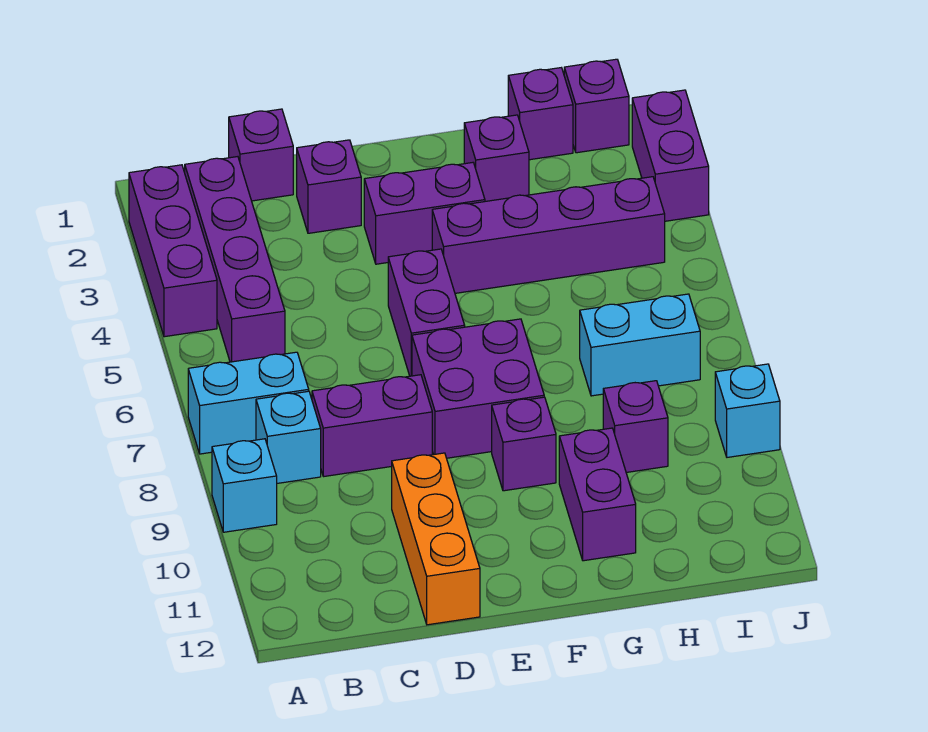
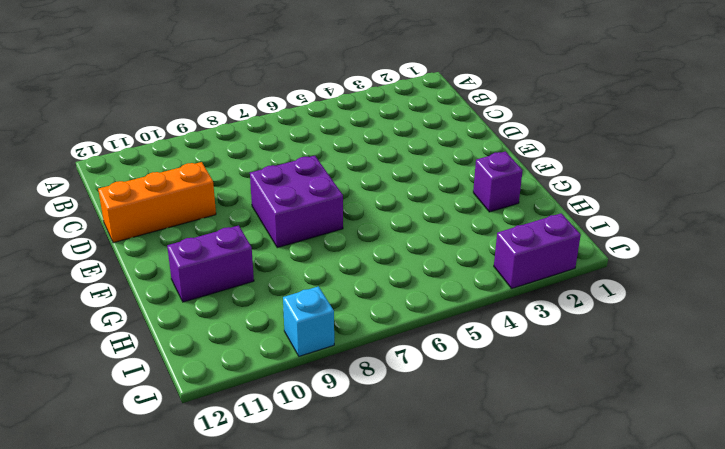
none -> purple brick A2:A4 level 1
none -> cyan brick A7:B7 level 1
none -> cyan brick A9 level 1

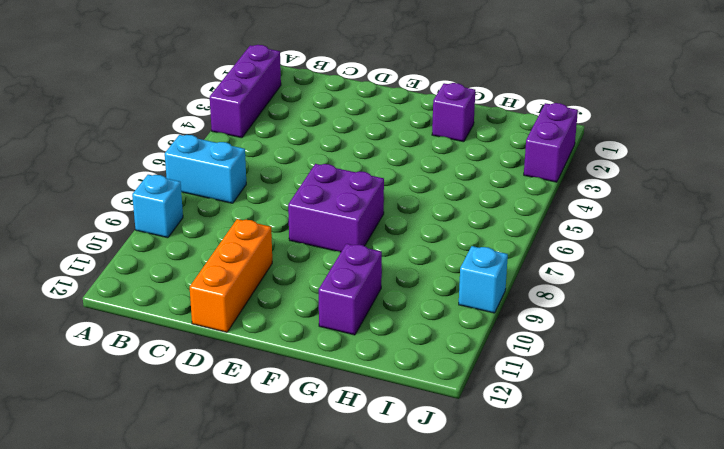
none -> purple brick B2:B5 level 1
none -> cyan brick B8 level 1
none -> purple brick C1 level 1

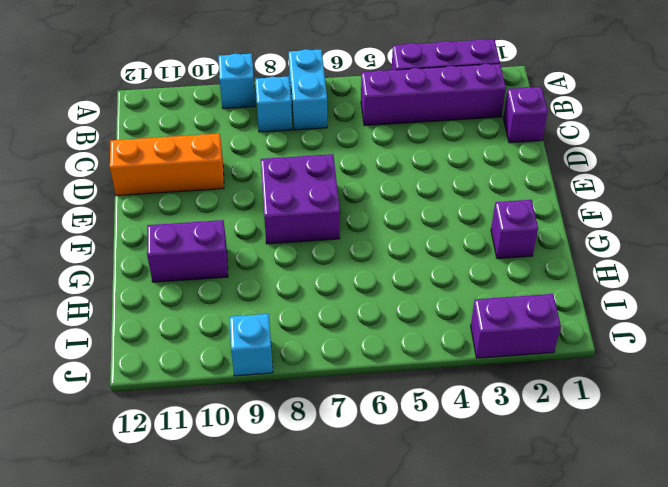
none -> purple brick C8:D8 level 1
none -> purple brick D2 level 1
none -> purple brick E3:F3 level 1

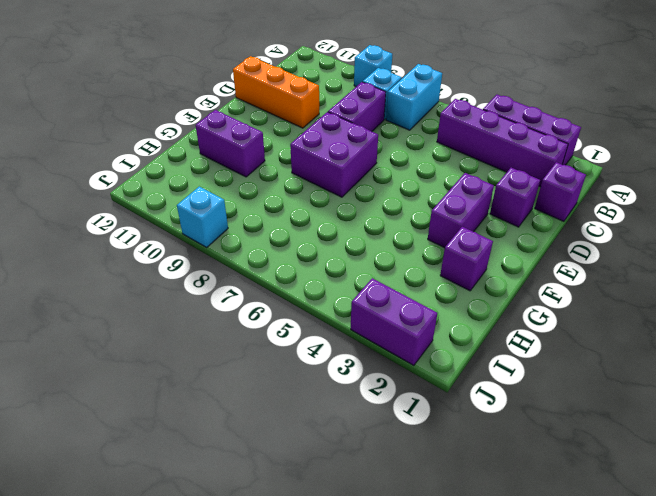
none -> purple brick E5:E6 level 1
none -> purple brick F4:I4 level 1
none -> purple brick F9 level 1

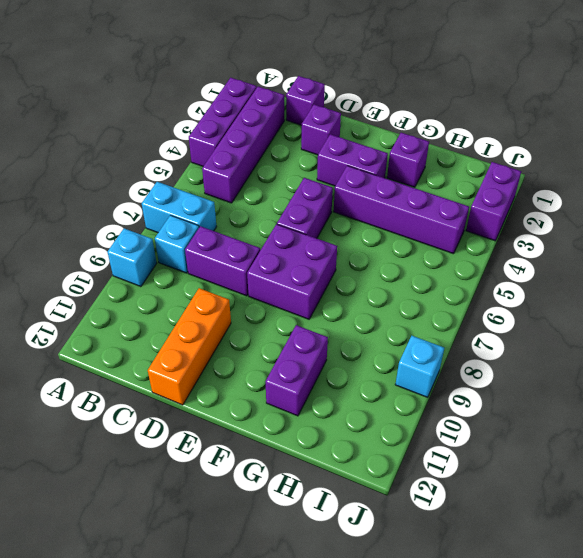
none -> purple brick F9 level 1
none -> purple brick H1 level 1
none -> cyan brick H7:I7 level 1

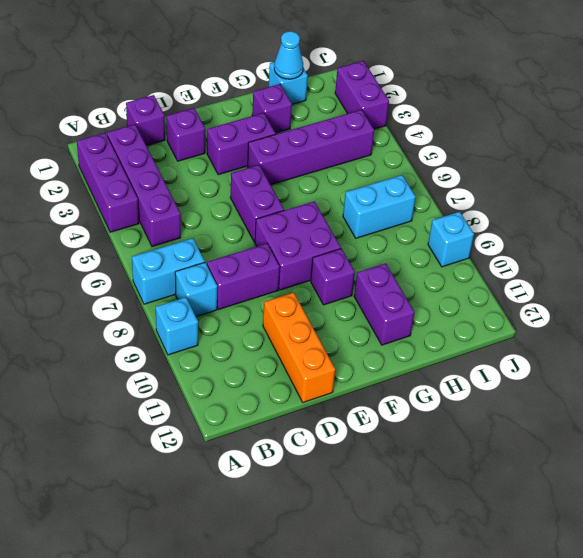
cyan brick H1 level 1 -> purple brick H1 level 1
cyan cone H1 level 2 -> none
none -> purple brick H9 level 1
none -> purple brick I1 level 1

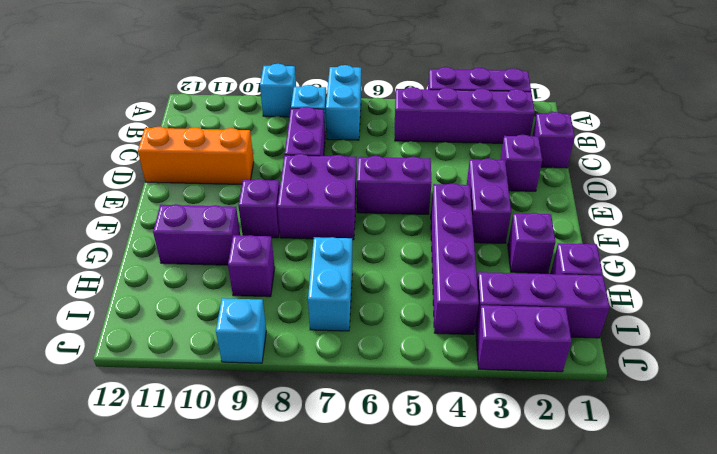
purple brick I1:I3 level 1 -> purple brick I1 level 1

